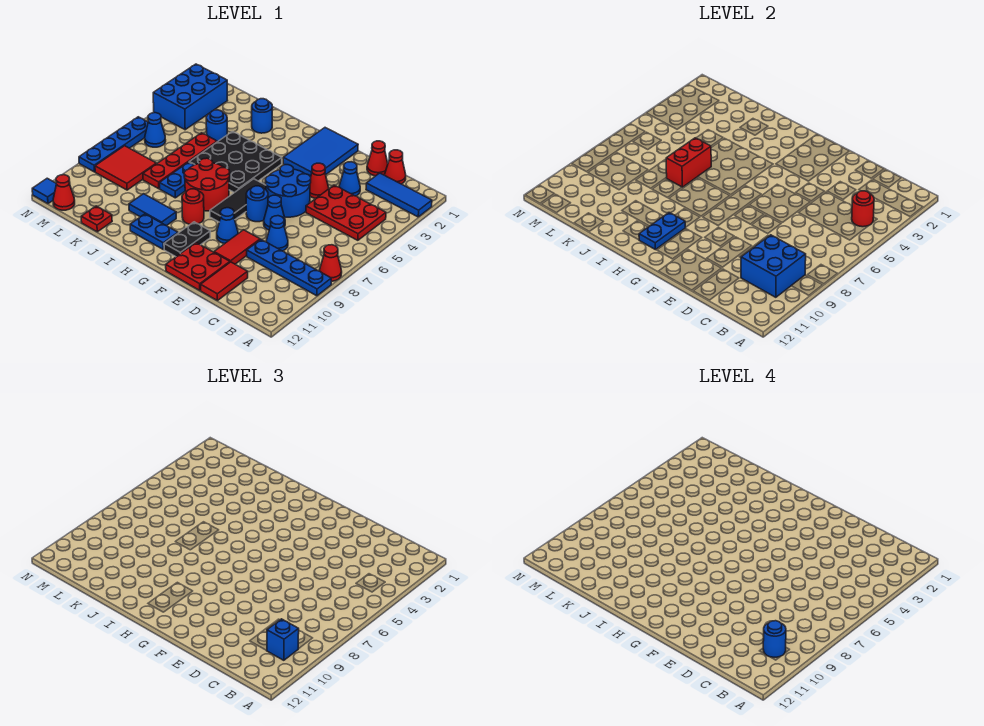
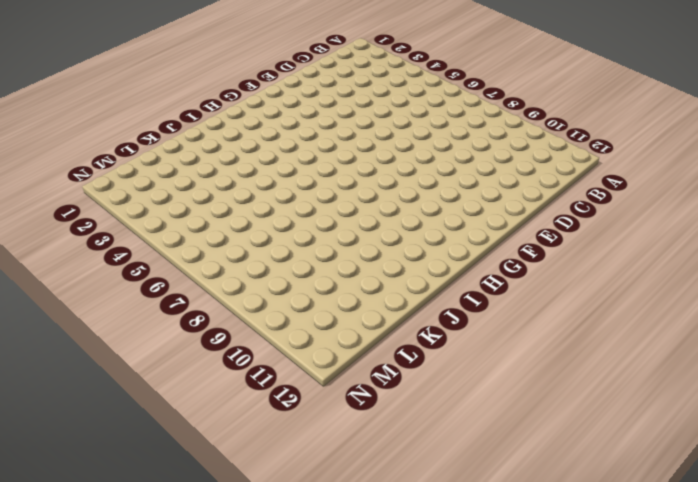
none -> blue tile A2:C2 level 1
none -> red cone A8 level 1
none -> blue plate A9:D9 level 1
none -> red plate B4:D5 level 1

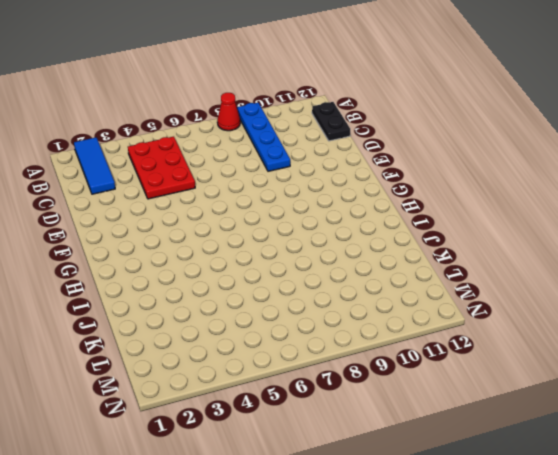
black plate B12:C12 level 1 -> black plate G10:G11 level 1
none -> red cone C1 level 1
none -> red cone D1 level 1
none -> blue cone D3 level 1
none -> blue cone D8 level 1

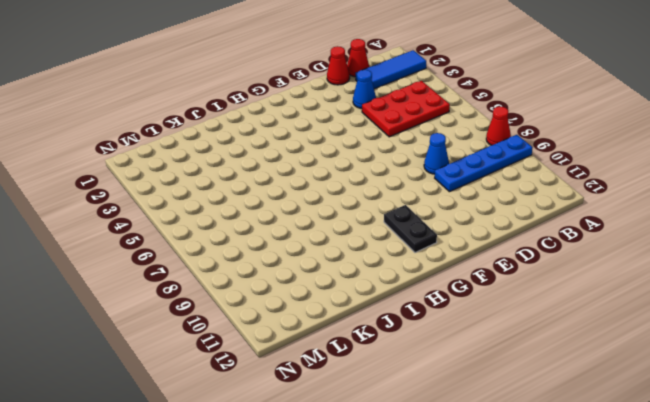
none -> red tile D11:D12 level 1
none -> red cone E4 level 1
none -> blue round brick E5:F6 level 1
none -> blue cone E7 level 1

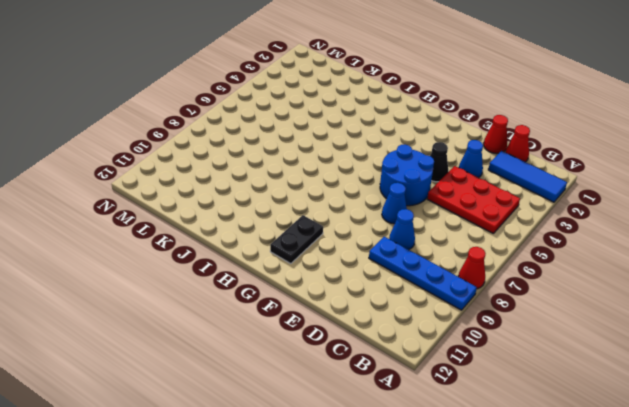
black cone E4 level 1 -> red cone E4 level 1
none -> red tile D11:D12 level 1
none -> red tile E9:E10 level 1
none -> red plate E11:F12 level 1
none -> blue tile F1:G3 level 1

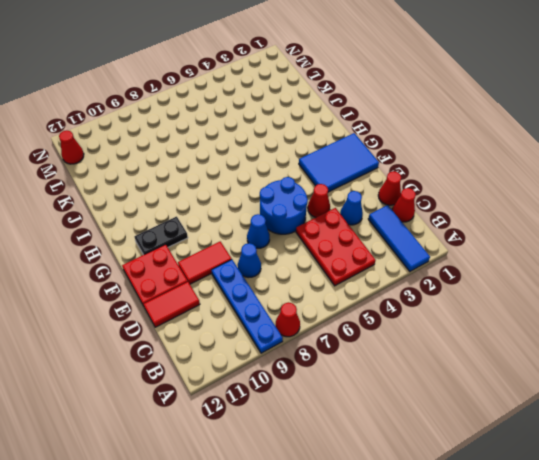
none -> blue round brick F7 level 1
none -> blue cone F9 level 1
none -> black tile G6:G8 level 1
none -> black plate H4:J6 level 1

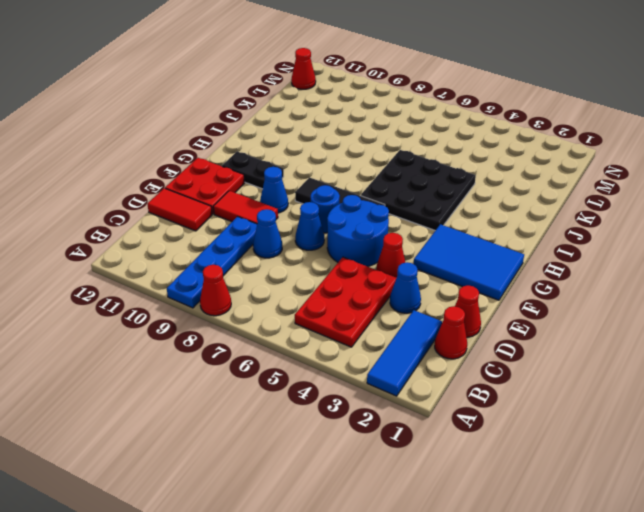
none -> red round brick H7:I8 level 1
none -> red round brick H9 level 1
none -> blue plate H11:I11 level 1
none -> blue tile I10:J10 level 1

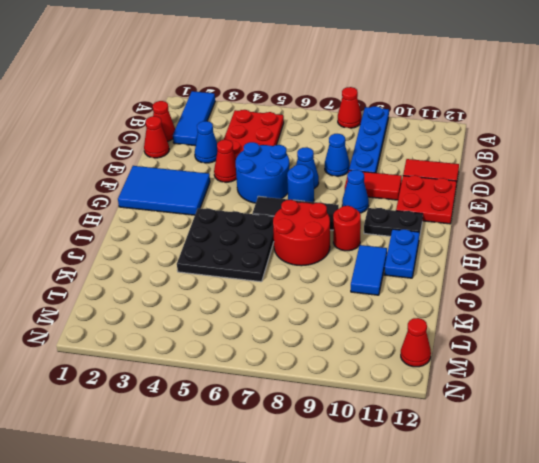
none -> blue round brick J2 level 1
none -> blue plate J7:J8 level 1
none -> blue round brick K4 level 1
none -> red plate K5:K8 level 1

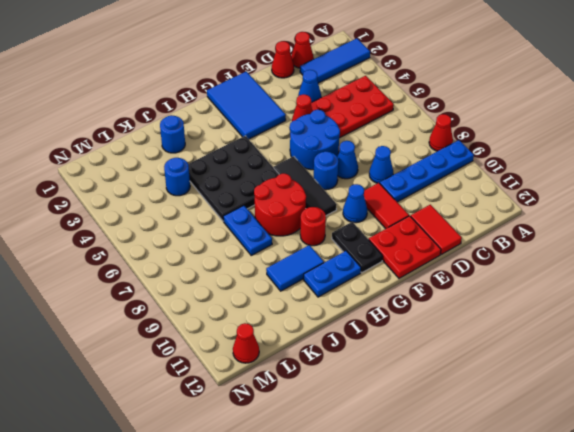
none -> red plate K5:K8 level 1
none -> red plate K12 level 1
none -> red tile L8:M9 level 1
none -> blue brick M2:N4 level 1

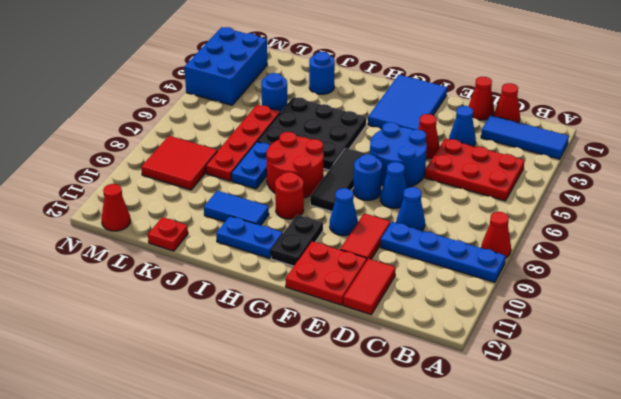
none -> blue cone M6 level 1
none -> blue plate N6:N9 level 1
none -> blue tile N12 level 1
none -> red round brick B4 level 2

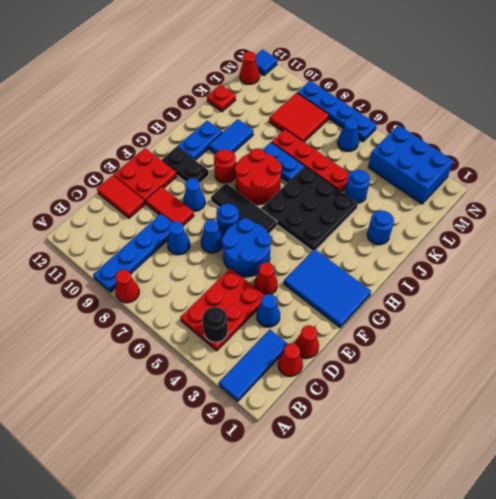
black round brick B4 level 2 -> red round brick B4 level 2
none -> blue brick B9:C10 level 2
none -> blue plate H10:H11 level 2
none -> red brick J6:J7 level 2
none -> blue brick B10 level 3

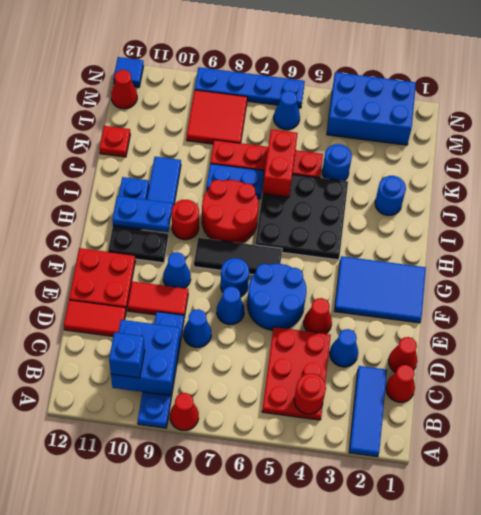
red brick J6:K6 level 2 -> red brick J6:J7 level 2
none -> blue round brick B10 level 4

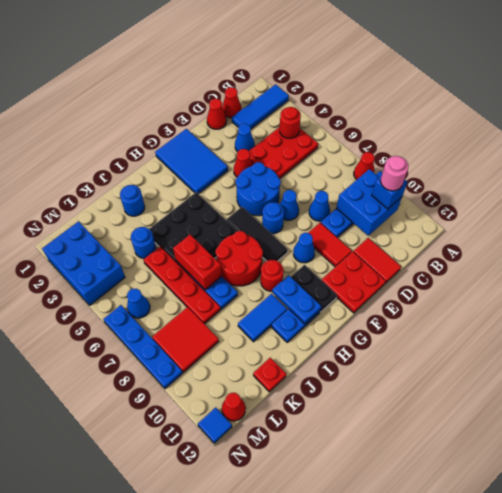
pink round brick B10 level 4 -> blue round brick B10 level 4

